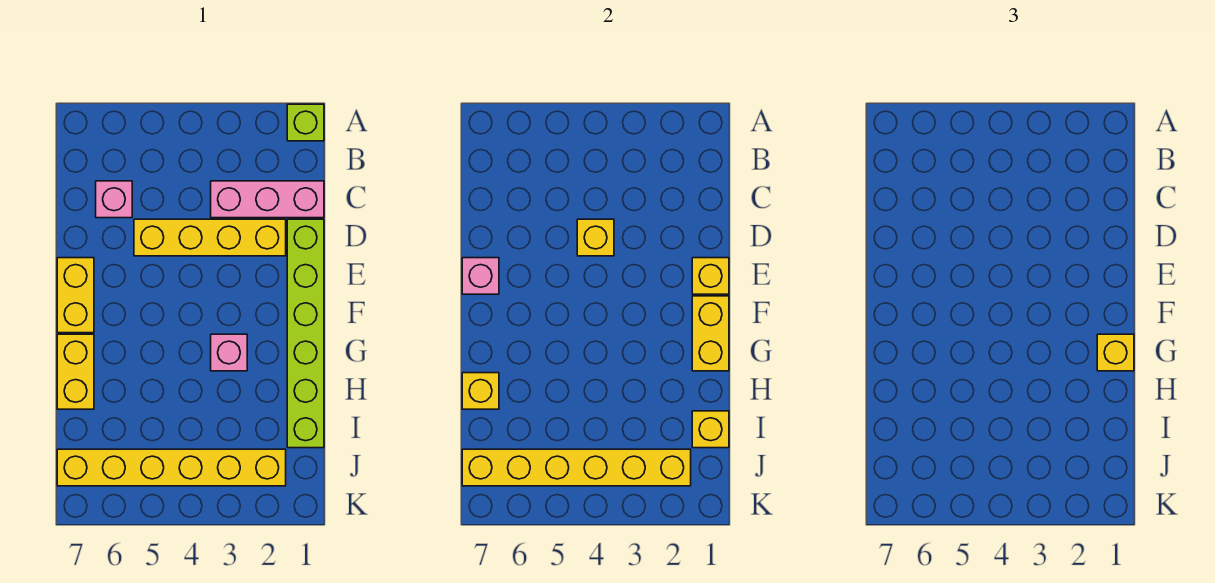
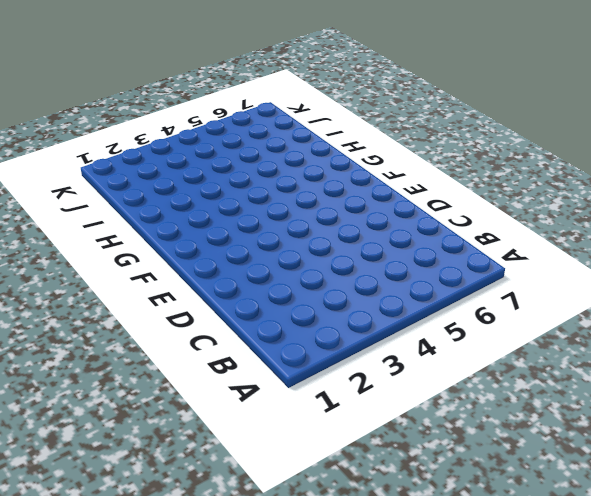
none -> lime brick A1 level 1
none -> pink brick C1:C3 level 1
none -> pink brick C6 level 1

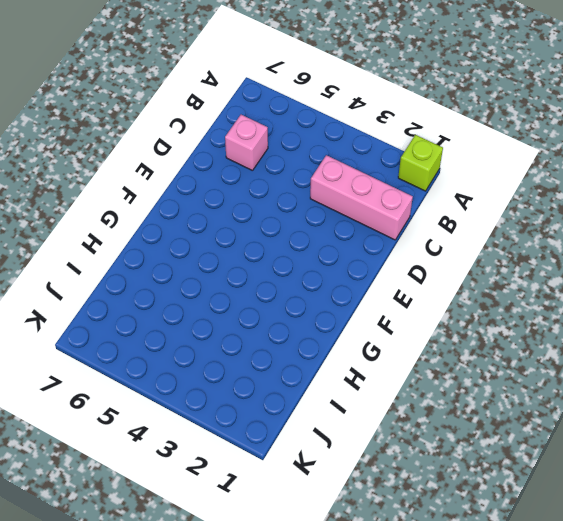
none -> lime brick D1:I1 level 1
none -> yellow brick D2:D5 level 1
none -> yellow brick E7:F7 level 1

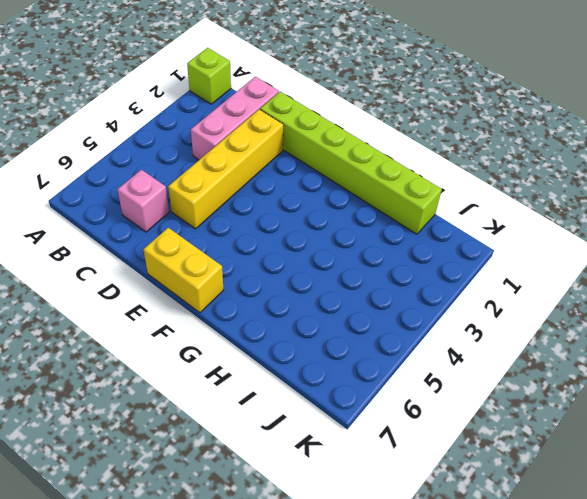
none -> pink brick G3 level 1
none -> yellow brick G7:H7 level 1
none -> yellow brick J2:J7 level 1

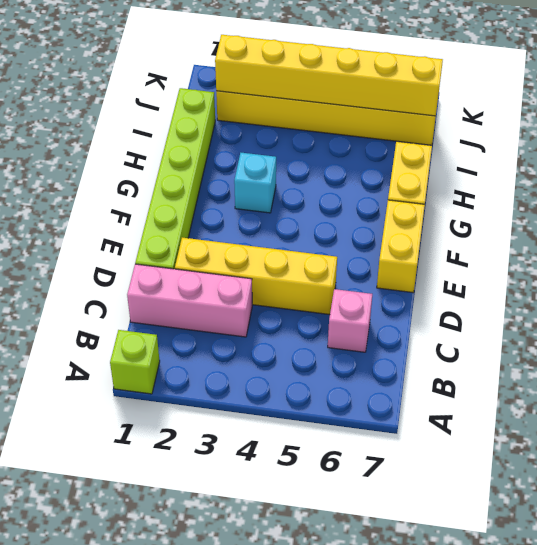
cyan brick G3 level 1 -> pink brick G3 level 1
none -> yellow brick D4 level 2
none -> yellow brick E1 level 2
none -> pink brick E7 level 2

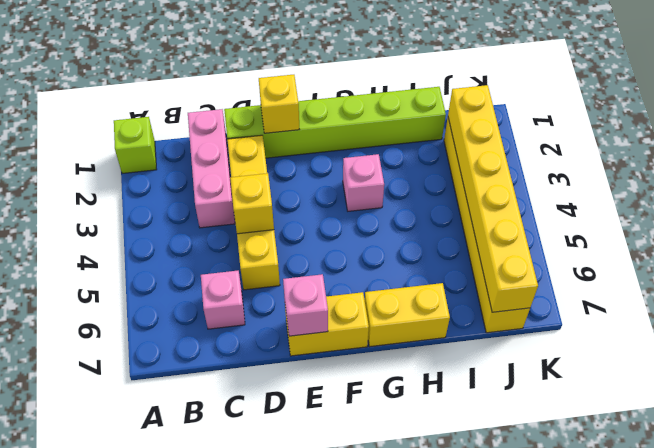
none -> yellow brick F1:G1 level 2
none -> yellow brick H7 level 2
none -> yellow brick I1 level 2

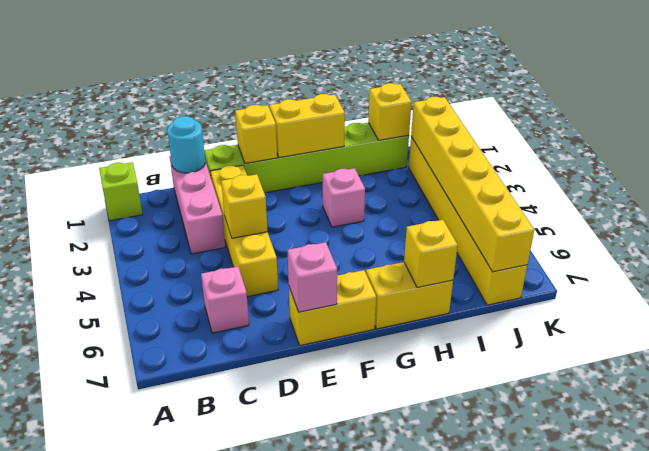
cyan round brick C1 level 2 -> none
none -> yellow brick G1 level 3

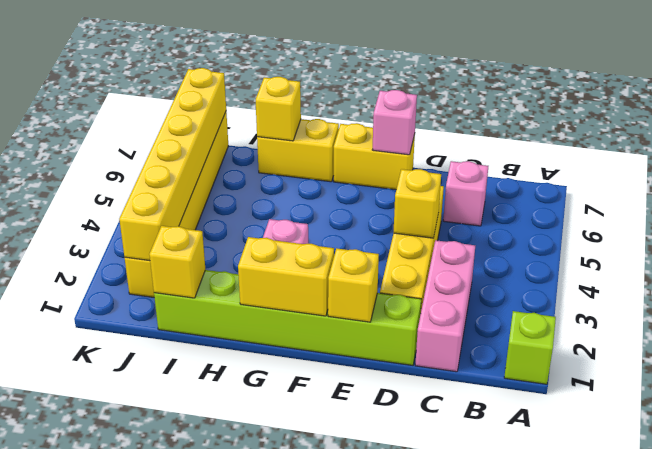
none -> yellow brick G1 level 3

